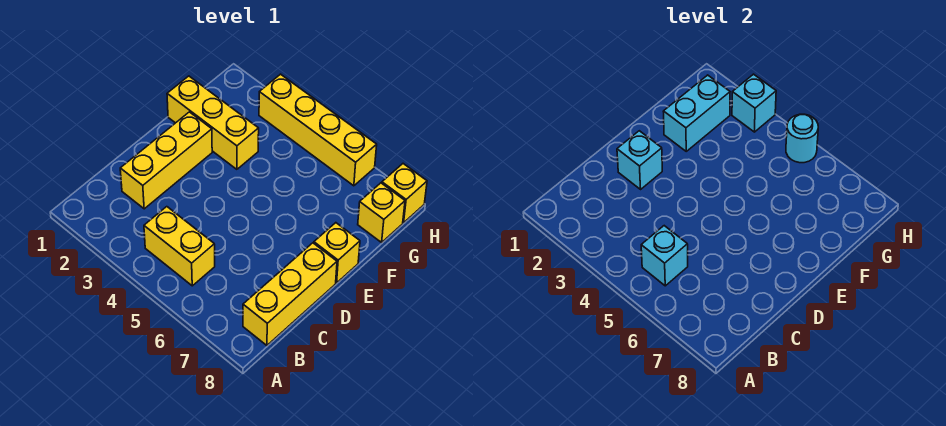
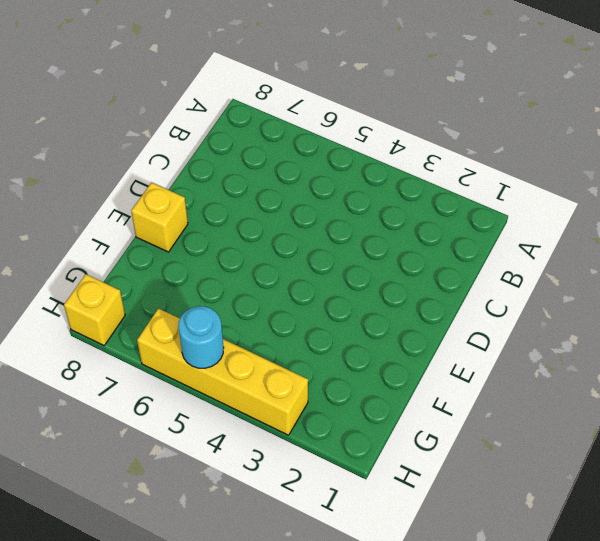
none -> yellow brick B4:B5 level 1
none -> yellow brick B8:D8 level 1
none -> yellow brick C2:E2 level 1

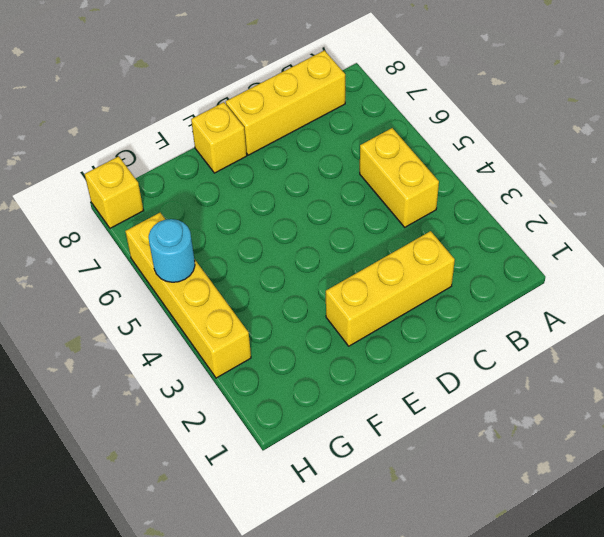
none -> yellow brick F1:F3 level 1
none -> yellow brick G8 level 1
none -> cyan brick B5 level 2

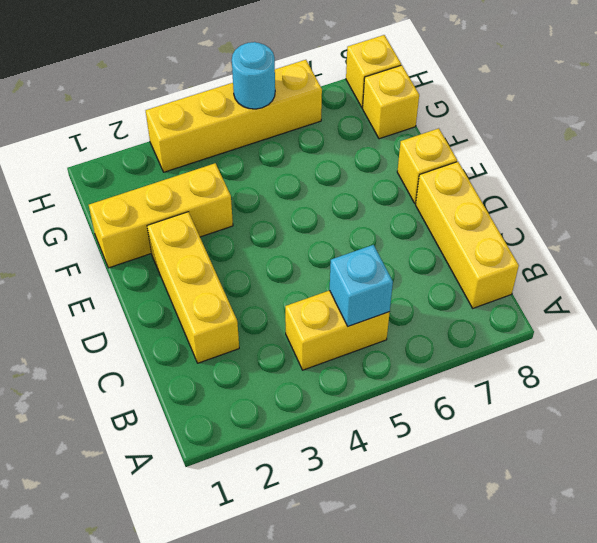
none -> cyan brick D2 level 2
none -> cyan brick F2:G2 level 2
none -> cyan brick H3 level 2

